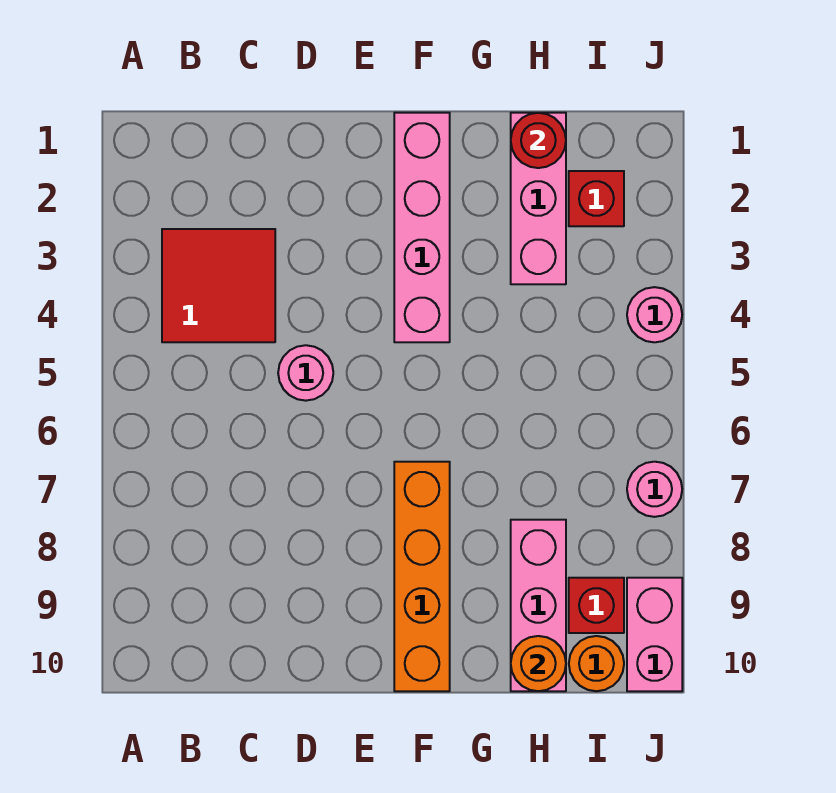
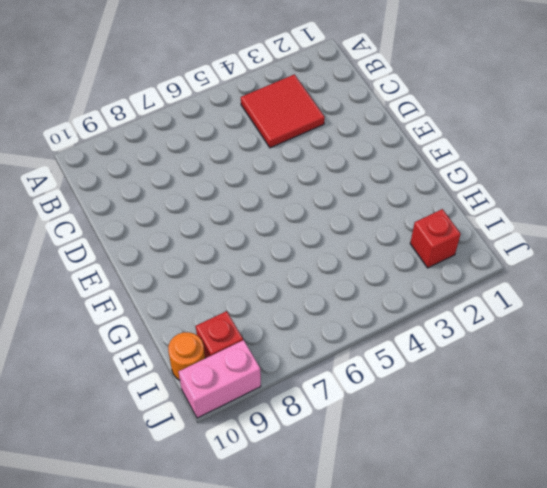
none -> pink round brick D5 level 1
none -> pink brick F1:F4 level 1
none -> orange brick F7:F10 level 1

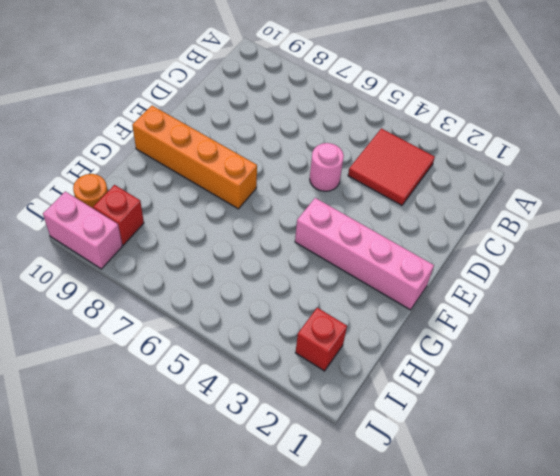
none -> pink brick H1:H3 level 1
none -> pink brick H8:H10 level 1
none -> pink round brick J4 level 1

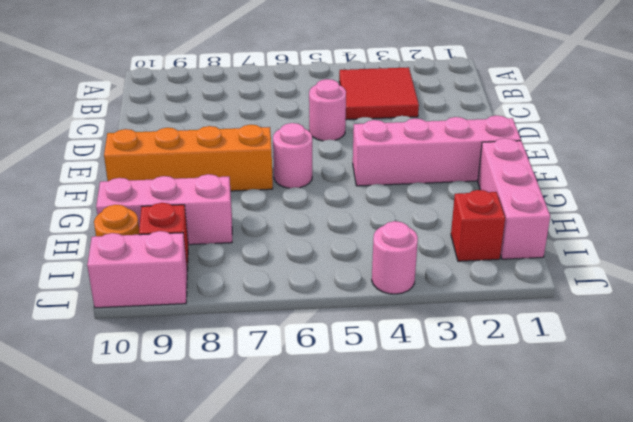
pink round brick F6 level 1 -> pink round brick J7 level 1
pink brick G1:I1 level 1 -> pink brick H1:H3 level 1
none -> red round brick H1 level 2
none -> orange round brick H10 level 2

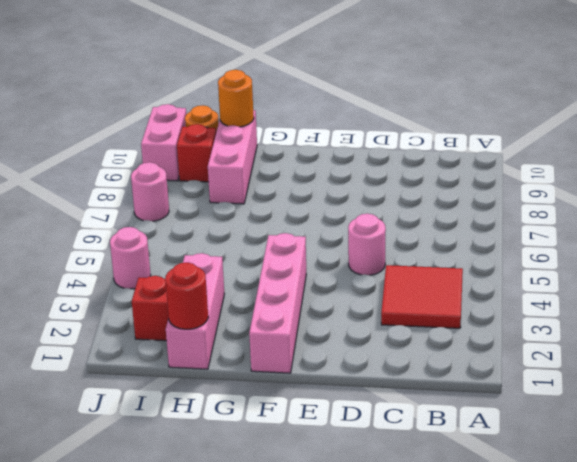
none -> orange brick F7:F10 level 1

